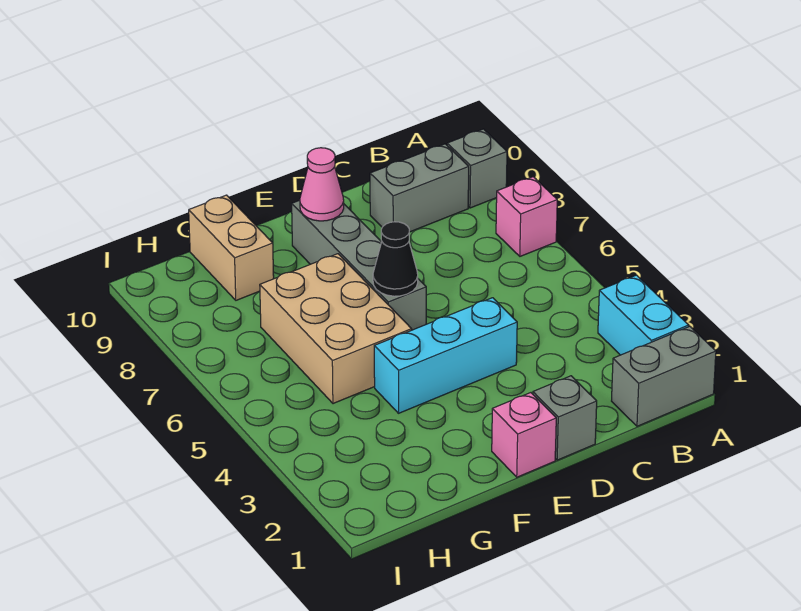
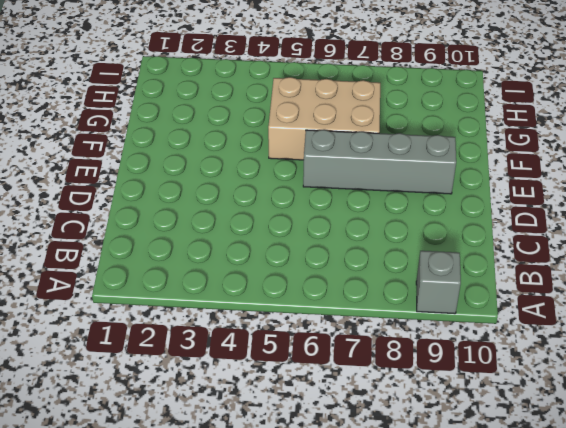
none -> grey brick A1:B1 level 1
none -> cyan brick A2:A3 level 1
none -> pink brick A7 level 1

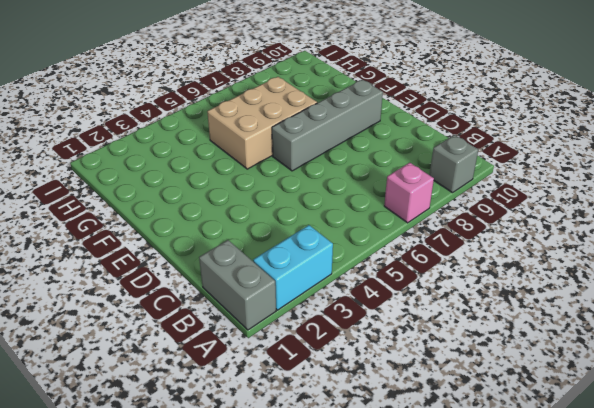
none -> grey brick B9:C9 level 1
none -> grey brick D1 level 1
none -> cyan brick D4:F4 level 1

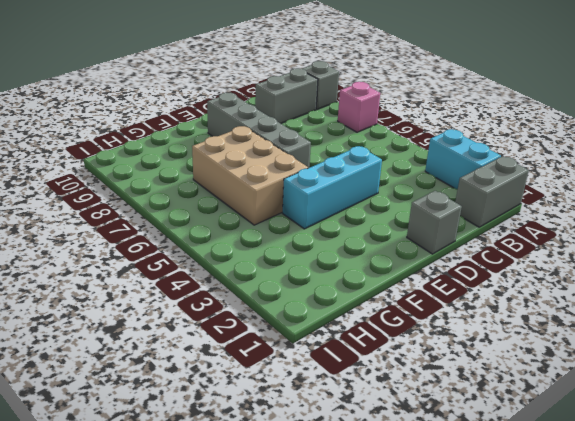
none -> pink brick E1 level 1
none -> tan brick G9:G10 level 1
none -> black cone E6 level 2

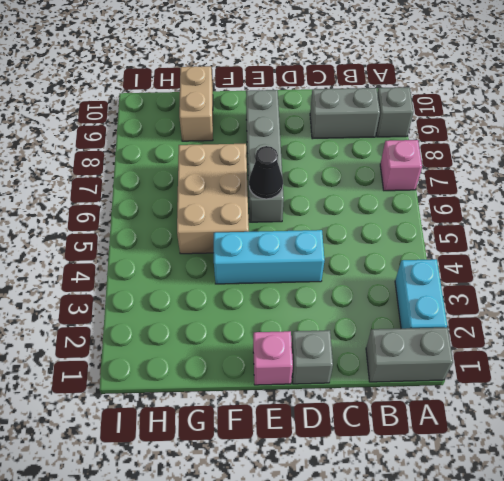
none -> pink cone E9 level 2

